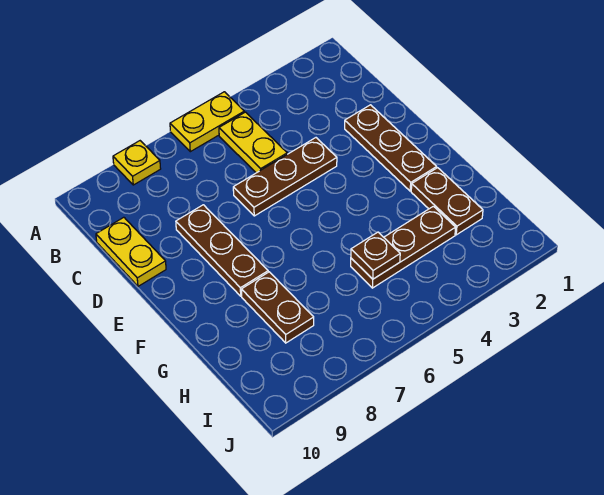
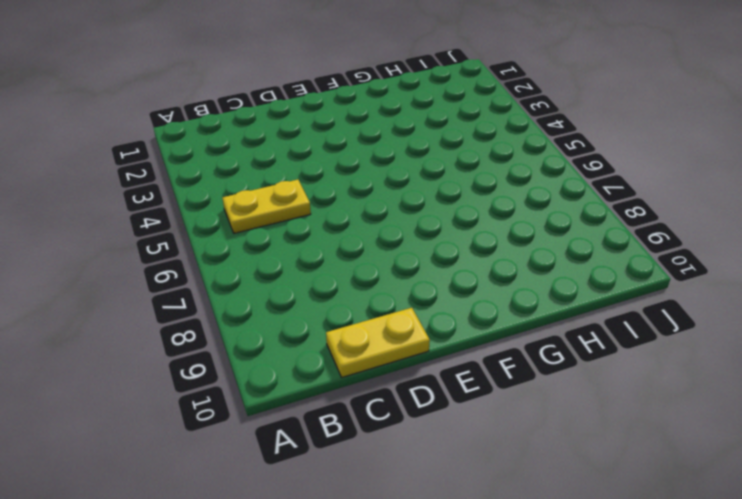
none -> yellow plate A5:A6 level 1
none -> yellow plate A8 level 1

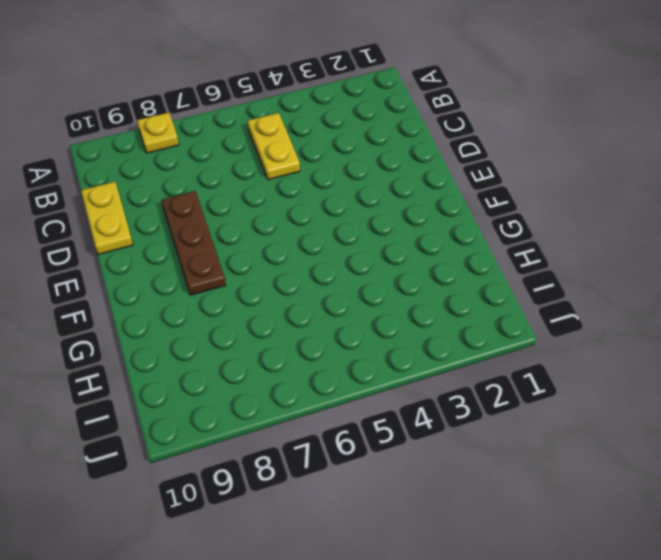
none -> yellow plate A5:A6 level 1
none -> brown plate D2:F2 level 1

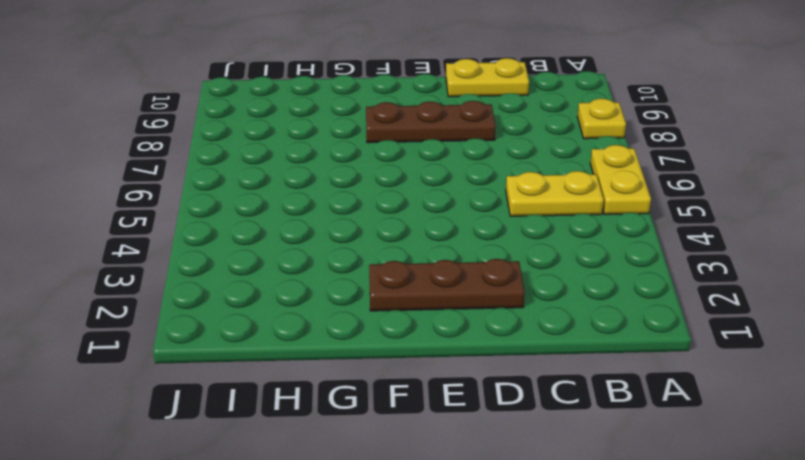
none -> brown plate D4:D6 level 1
none -> brown plate G2:H2 level 1

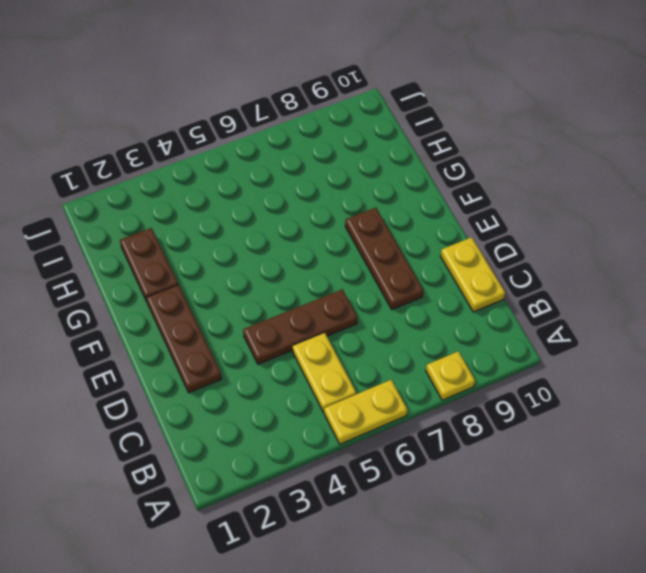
none -> brown plate G8:H8 level 1
none -> brown plate H3:H5 level 1

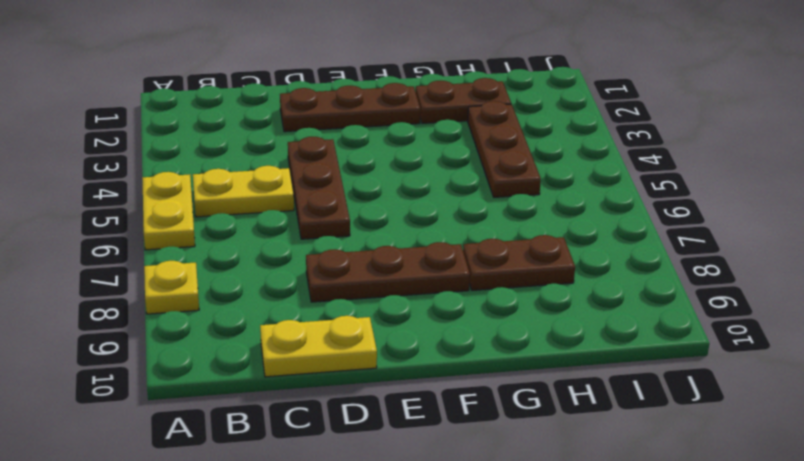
none -> brown plate H5 level 2

